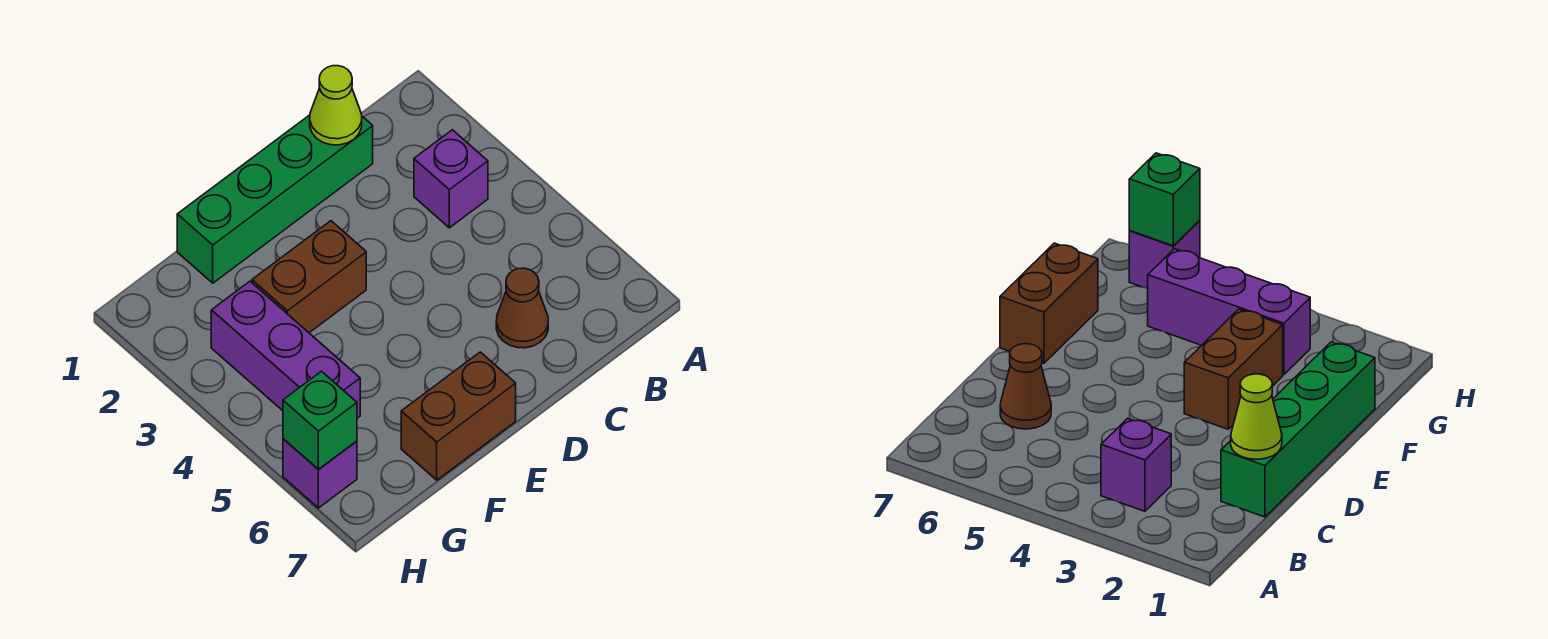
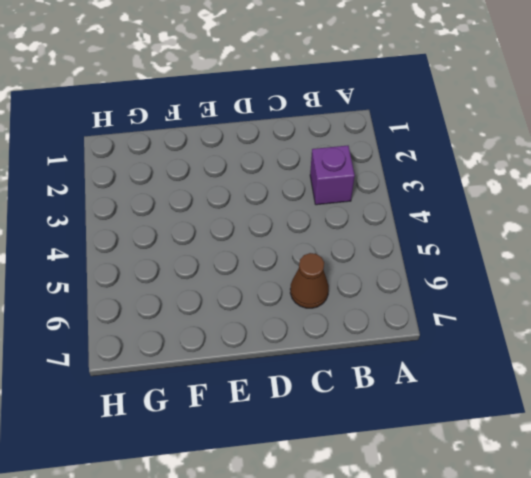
none -> green brick C1:F1 level 1
none -> brown brick E3:F3 level 1

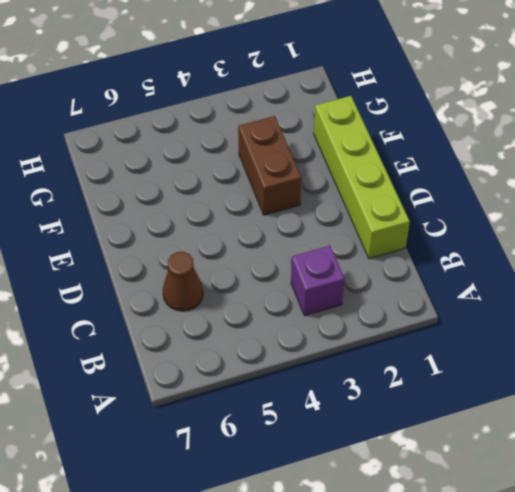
lime brick C1:F1 level 1 -> green brick C1:F1 level 1
none -> brown brick E7:F7 level 1
none -> purple brick G3:G5 level 1

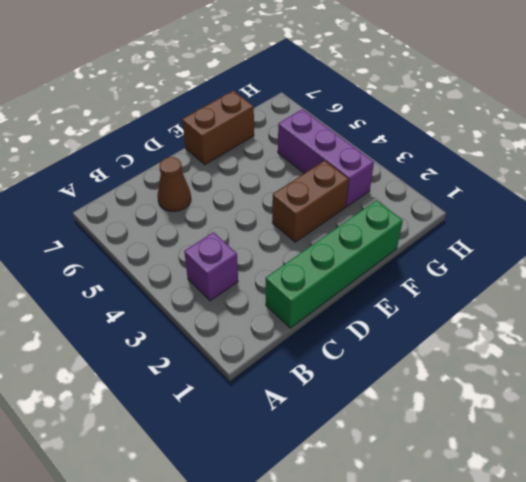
none -> purple brick H6 level 1
none -> lime cone C1 level 2

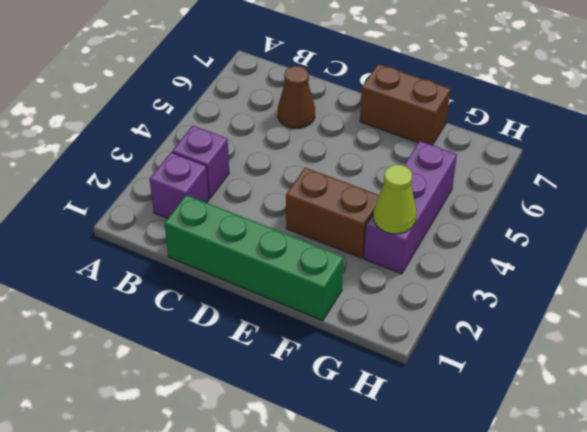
purple brick B2 level 1 -> purple brick H6 level 1
lime cone G3 level 2 -> lime cone C1 level 2
none -> green brick H6 level 2

